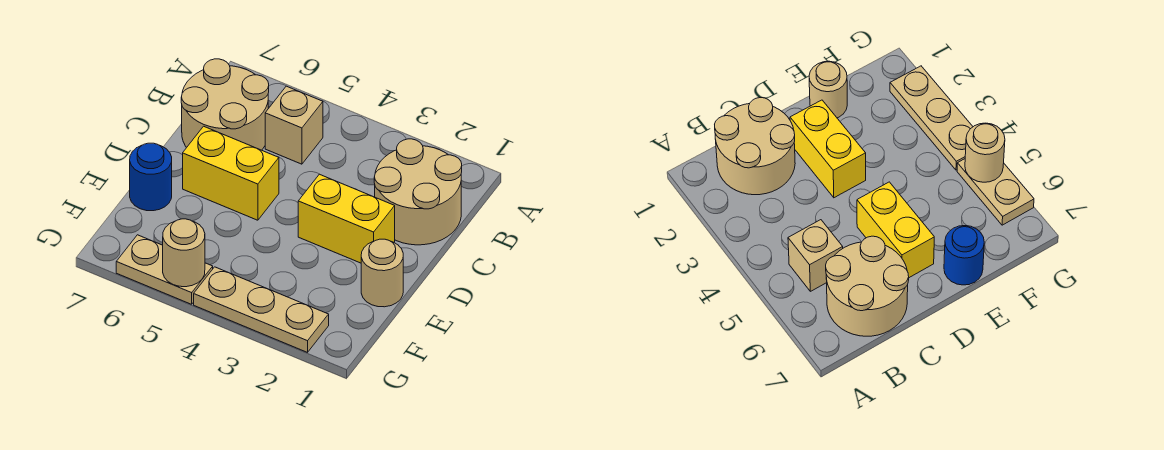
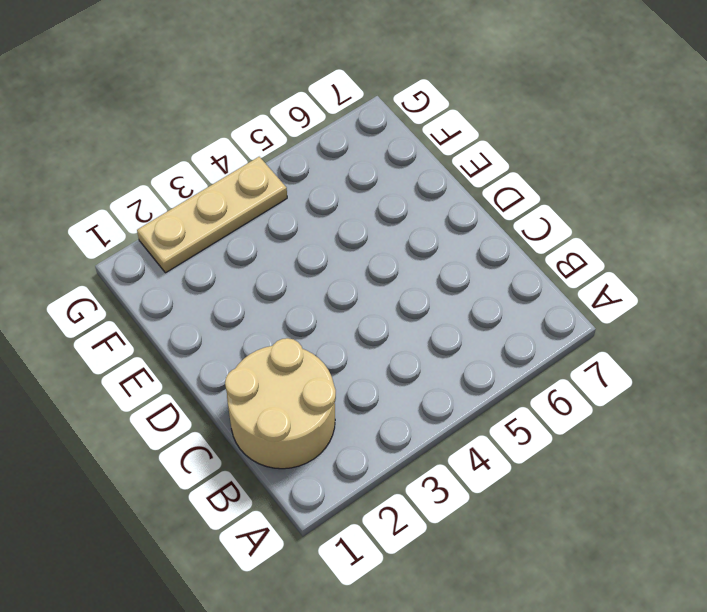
none -> tan brick B5 level 1
none -> tan round brick B6:C7 level 1

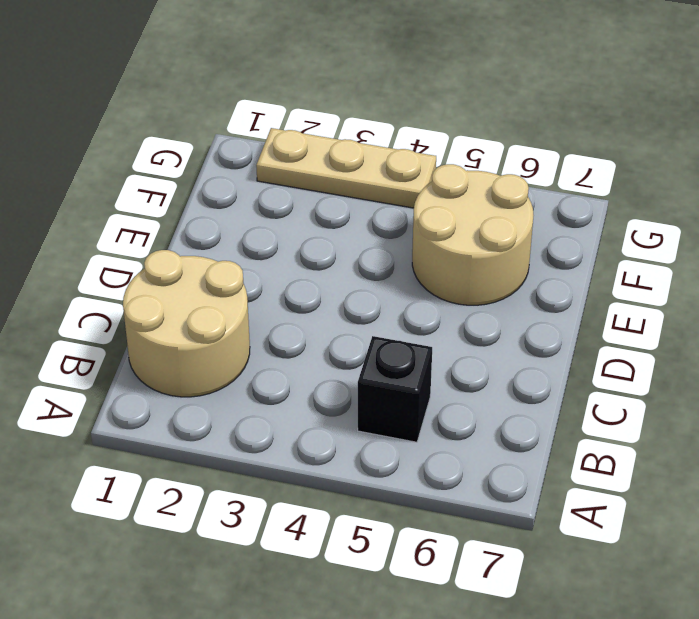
black brick B5 level 1 -> tan brick B5 level 1
tan round brick E5:F6 level 1 -> tan round brick B6:C7 level 1
none -> yellow brick D2:D3 level 1
none -> yellow brick D5:D6 level 1

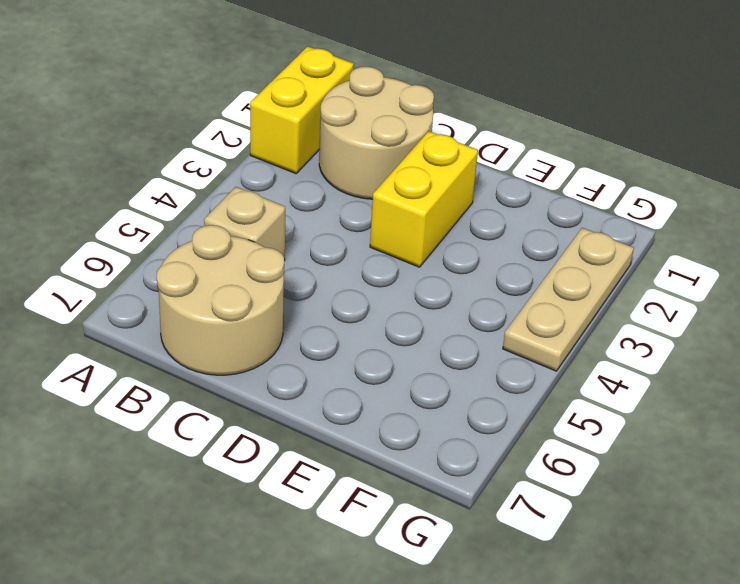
yellow brick A1:A2 level 1 -> yellow brick D5:D6 level 1
none -> tan round brick E1 level 1
none -> blue round brick E7 level 1

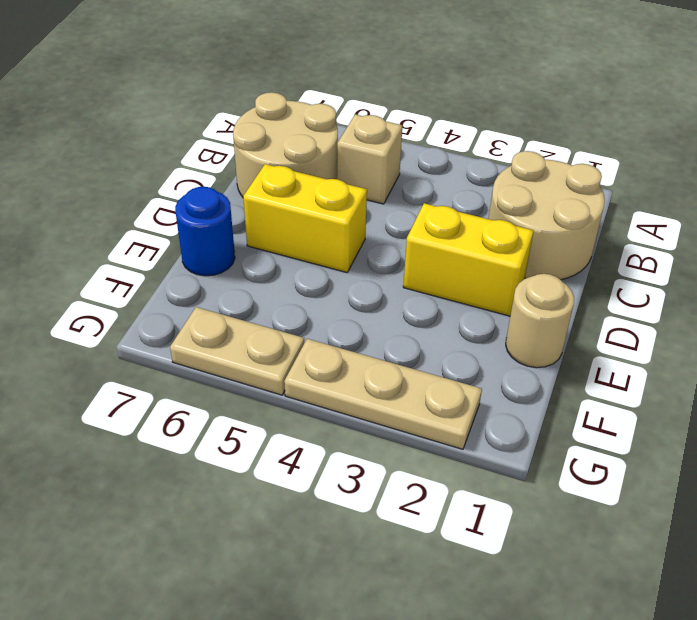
none -> tan round brick G5 level 2

